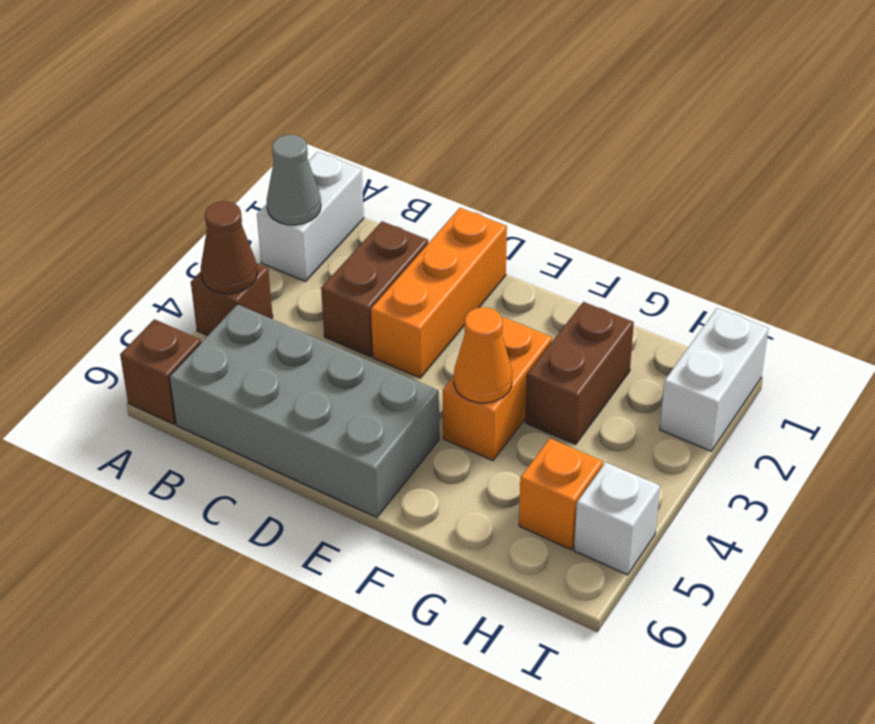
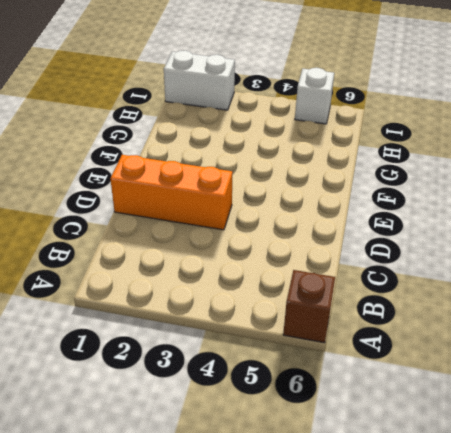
none -> white brick A1:A2 level 1
none -> brown brick A4 level 1
none -> grey brick B5:E6 level 1

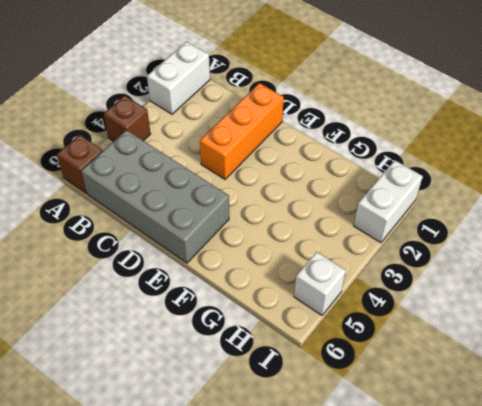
none -> brown brick C2:C3 level 1
none -> orange brick F3:F4 level 1
none -> brown brick G2:G3 level 1

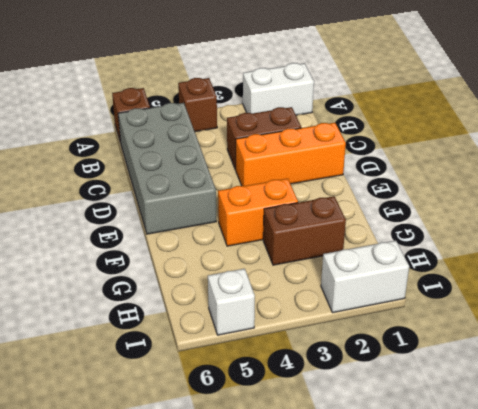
none -> orange brick H5 level 1
none -> grey cone A2 level 2
none -> brown cone A4 level 2

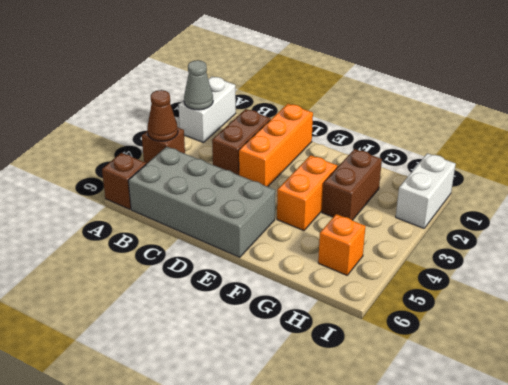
none -> white brick I5 level 1
none -> orange cone F4 level 2

